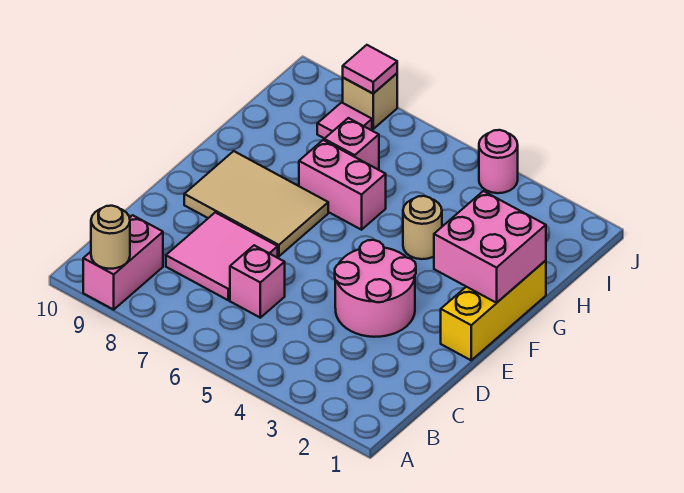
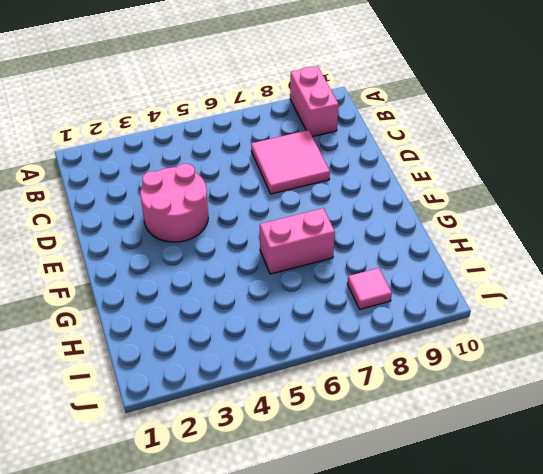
none -> pink brick C6 level 1
none -> yellow brick E1:G1 level 1
none -> tan tile E7:F9 level 1

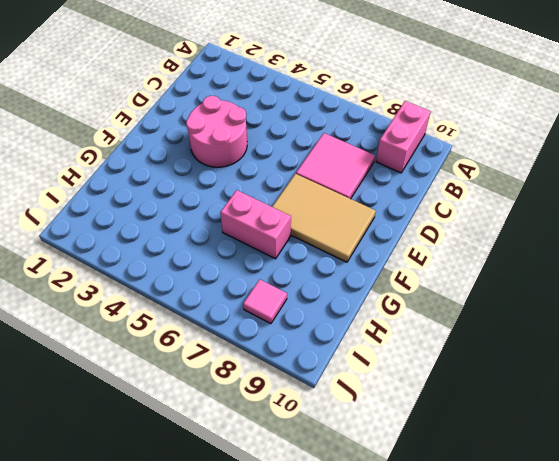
none -> pink brick C6 level 1
none -> yellow brick E1:G1 level 1
none -> tan round brick G4 level 1

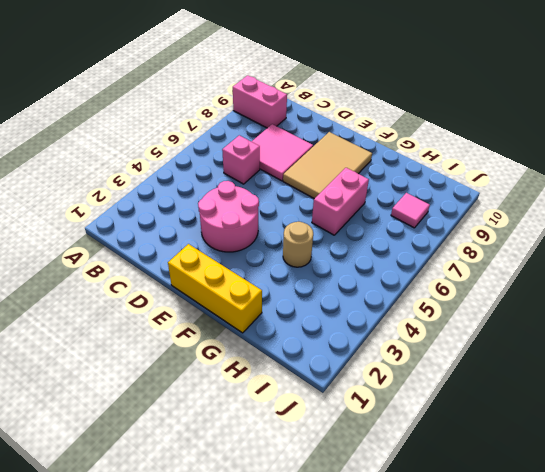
none -> pink brick H7 level 1
none -> pink round brick J4 level 1
none -> tan brick J8 level 1

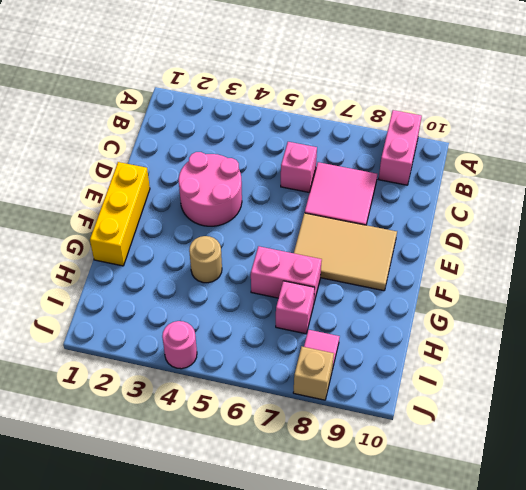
none -> tan round brick A9 level 2
none -> pink brick F1:G2 level 2
none -> pink tile J8 level 2

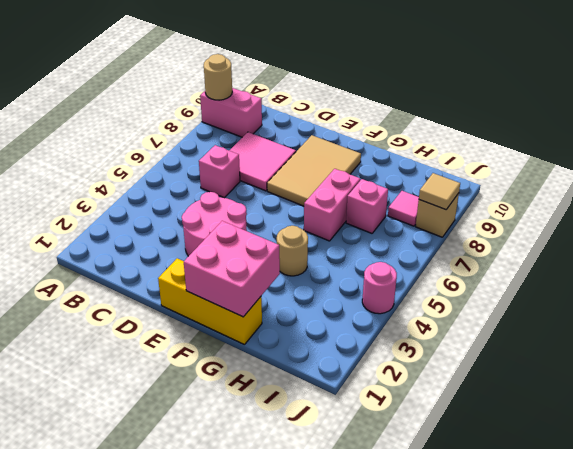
tan tile J8 level 2 -> pink tile J8 level 2

